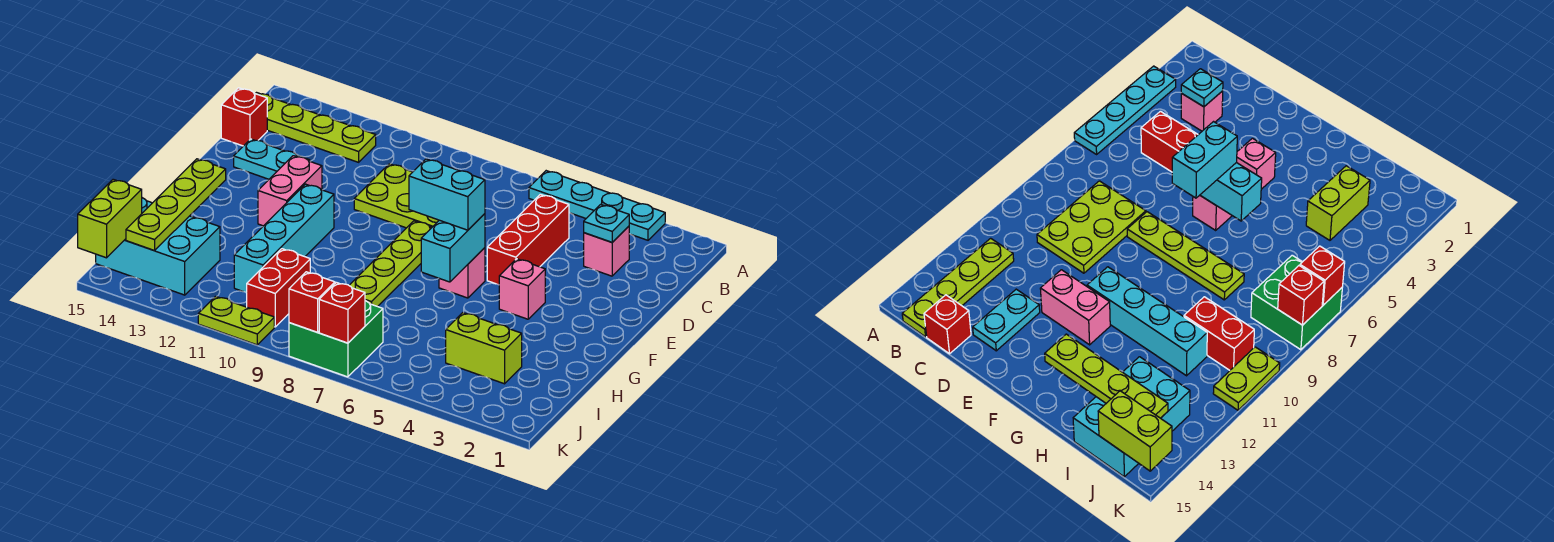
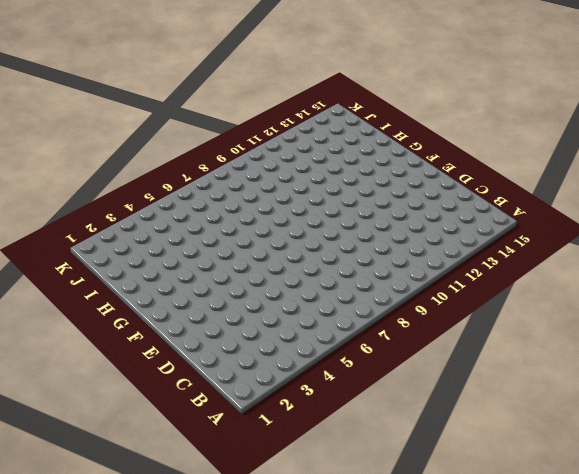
none -> cyan plate A3:A6 level 1
none -> lime plate B12:B15 level 1
none -> pink brick C3 level 1

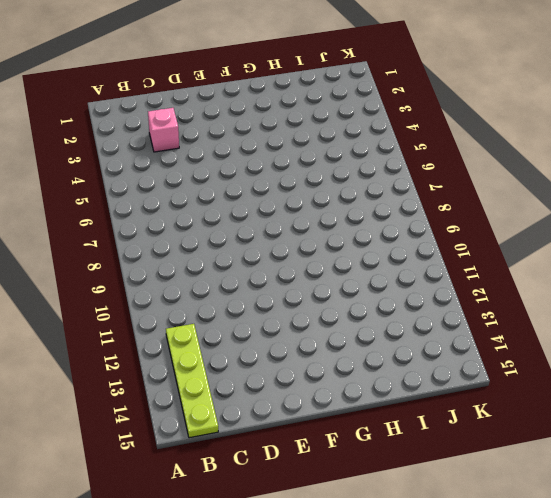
none -> cyan plate A3:A6 level 1
none -> red brick C5:E5 level 1
none -> lime plate C8:D10 level 1

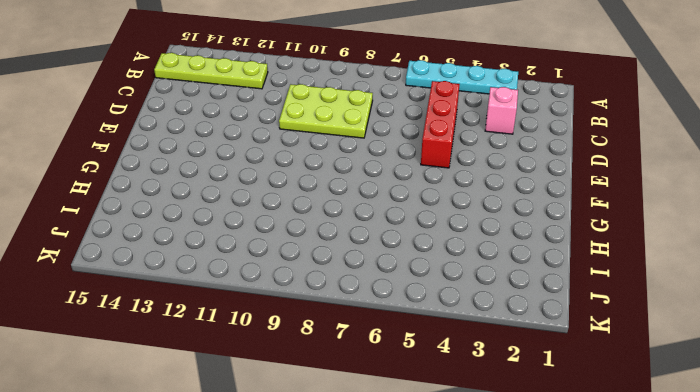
none -> red brick C15 level 1
none -> cyan plate D13:D14 level 1
none -> lime plate E8:H8 level 1

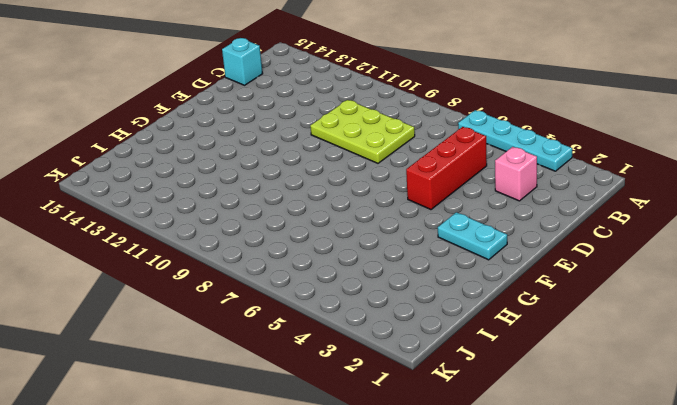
cyan brick C15 level 1 -> red brick C15 level 1
cyan plate F2:F3 level 1 -> cyan plate D13:D14 level 1
none -> lime plate B12:B15 level 1
none -> lime plate E8:H8 level 1
none -> pink brick E12:F12 level 1

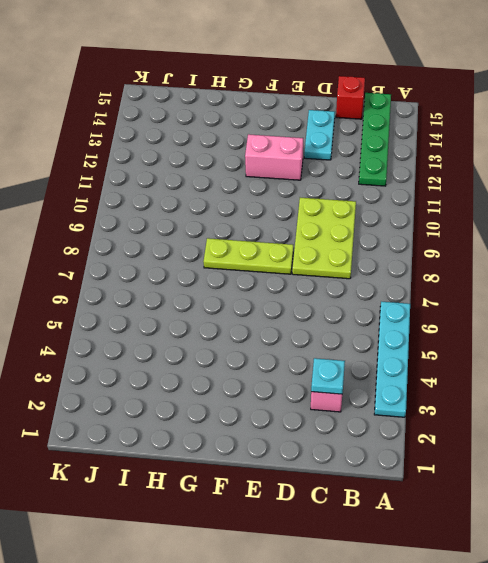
green plate B12:B15 level 1 -> lime plate B12:B15 level 1
lime plate E8:G8 level 1 -> lime plate E8:H8 level 1
none -> red brick C5:E5 level 1
none -> pink brick F4 level 1
none -> pink brick F6 level 1

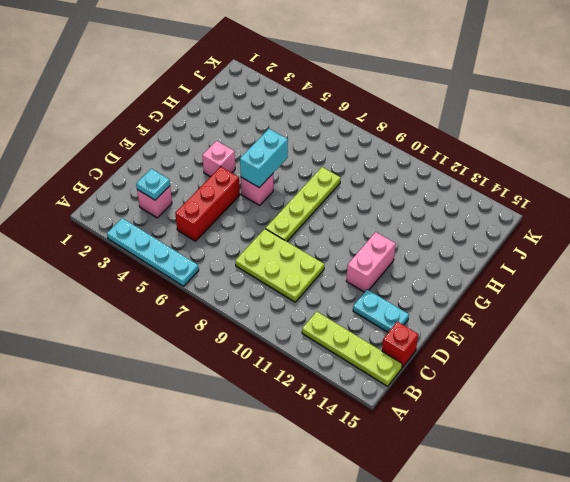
none -> cyan brick F11:I11 level 1
none -> lime brick I3:I4 level 1
none -> red brick I10:J10 level 1

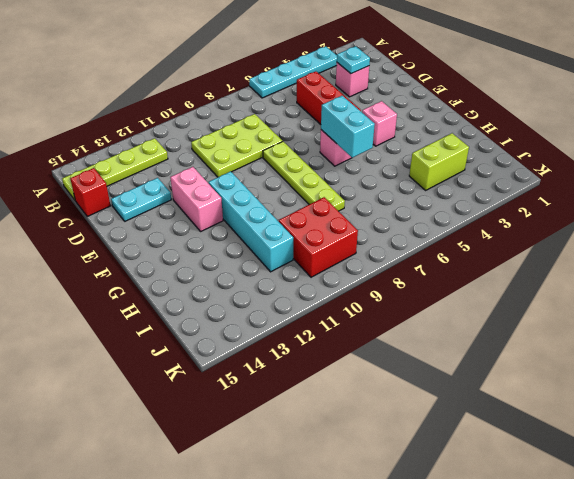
red brick I9:J10 level 1 -> red brick I10:J10 level 1
none -> cyan brick I13:J15 level 1
none -> green brick J7:K8 level 1
none -> lime plate K10:K11 level 1

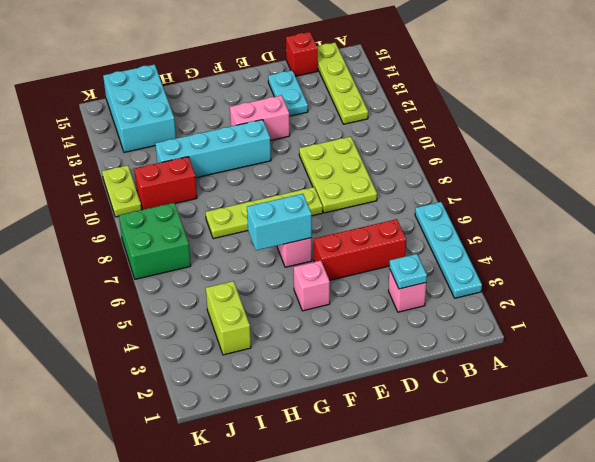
none -> lime plate G14:J14 level 2
none -> lime brick J15:K15 level 2
none -> red brick K7 level 2

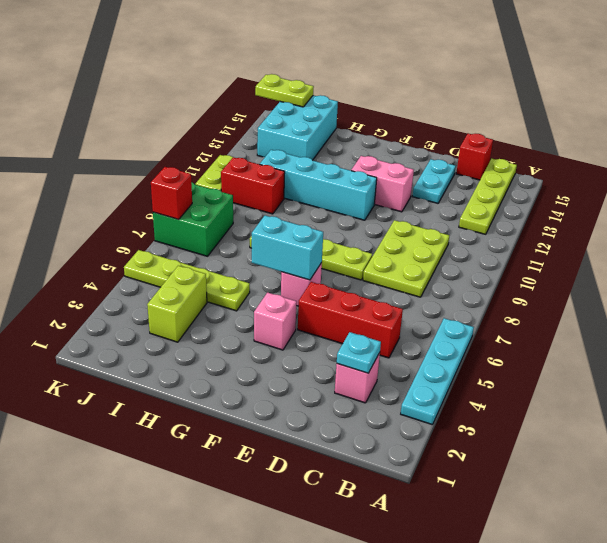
lime plate H5:K5 level 1 -> lime plate G14:J14 level 2
lime plate J15:K15 level 2 -> lime brick J15:K15 level 2
none -> red brick K8 level 2
none -> cyan brick F6:F7 level 3

